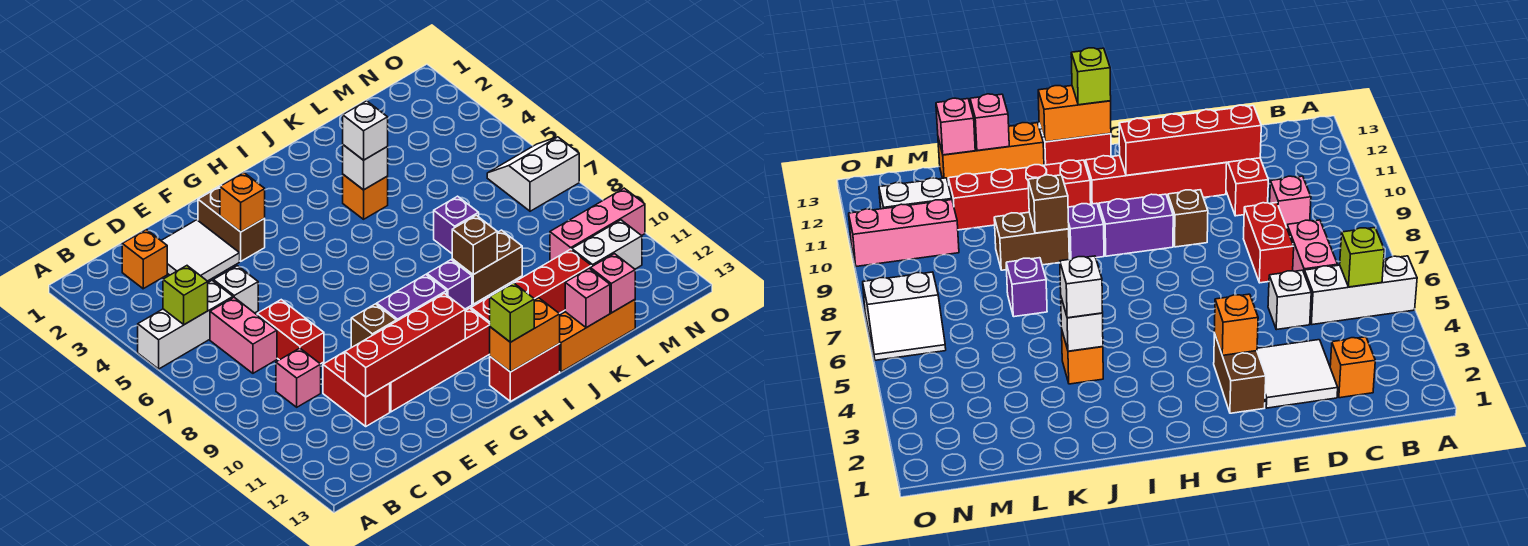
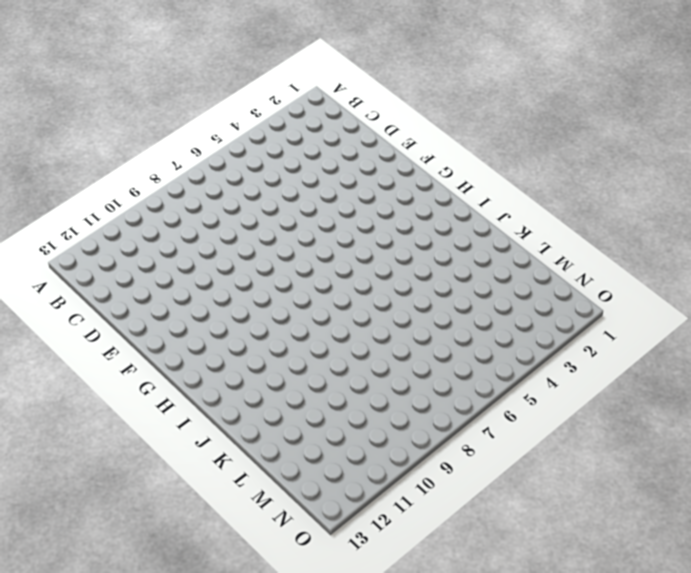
none -> white brick A5:C5 level 1
none -> orange brick C2 level 1
none -> pink brick C6:C7 level 1
none -> pink brick C9 level 1

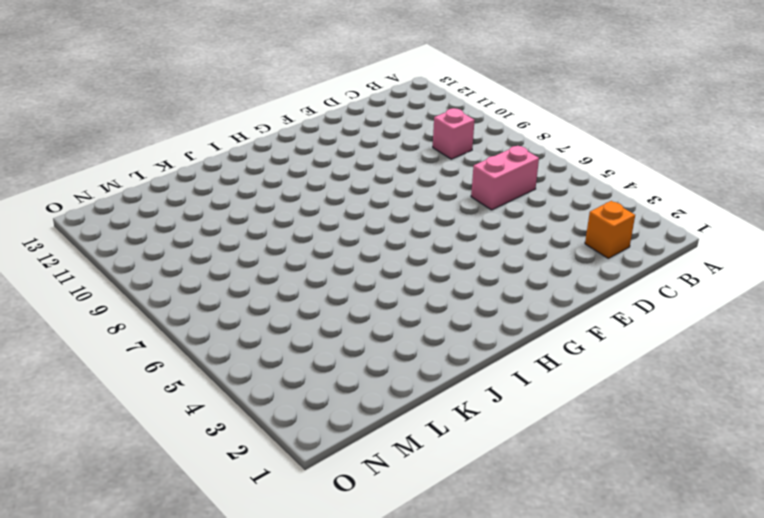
pink brick C6:D6 level 1 -> pink brick C6:C7 level 1
none -> white brick A5:C5 level 1
none -> white tile D2:E3 level 1
none -> white brick D5 level 1
none -> red brick D7:D8 level 1

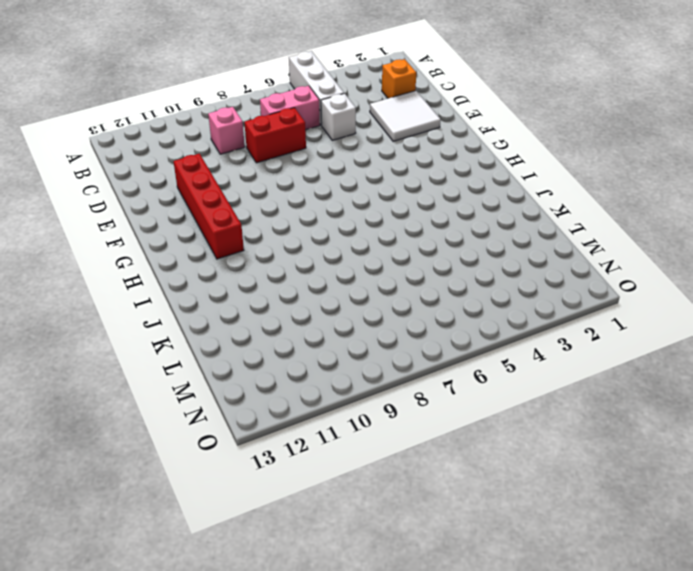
none -> red brick D10:D11 level 1
none -> brown brick F2:F3 level 1
none -> brown brick F9 level 1
none -> purple brick G9:H9 level 1

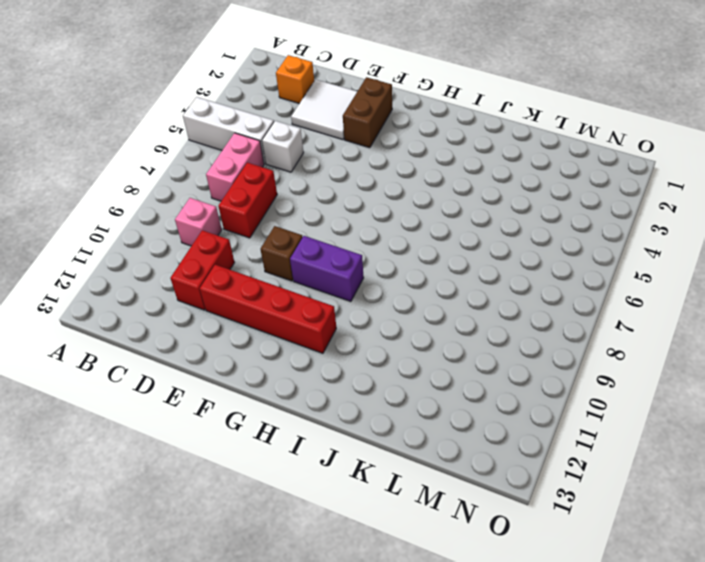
none -> red brick H13:I13 level 1
none -> purple brick I9 level 1
none -> red brick I11:L11 level 1
none -> orange brick J4 level 1

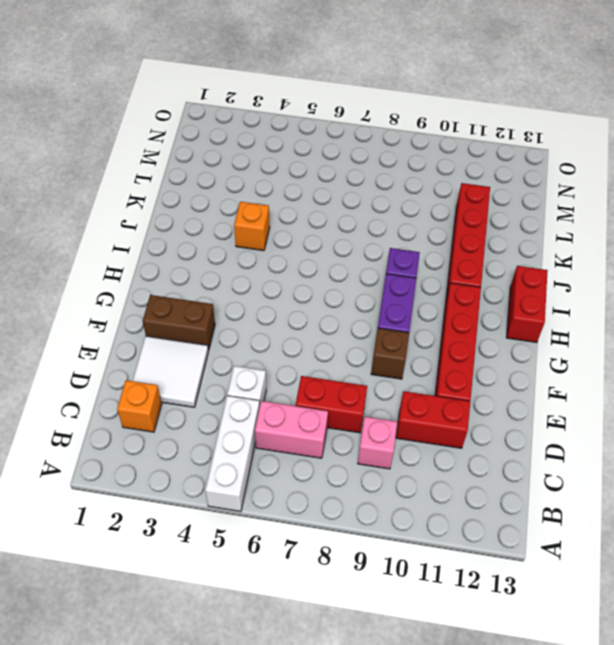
none -> brown brick J9:K9 level 1
none -> orange brick J13:L13 level 1
none -> purple brick K7 level 1
none -> pink brick M10:O10 level 1

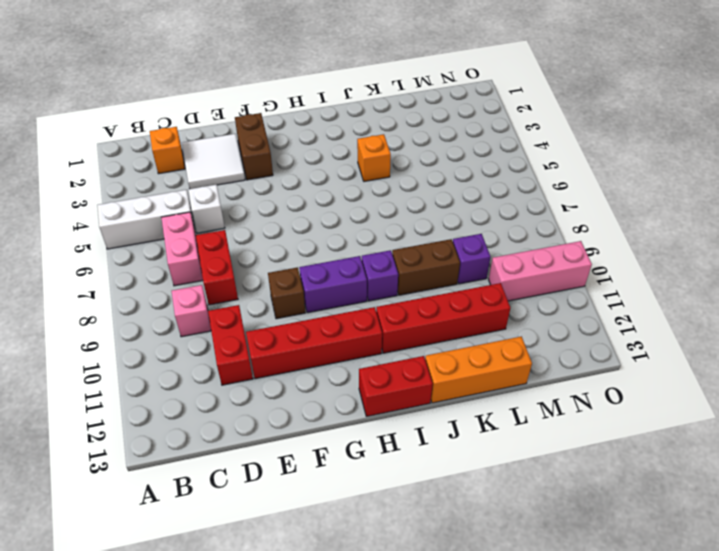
purple brick L9 level 1 -> purple brick K7 level 1
none -> white brick M11:N11 level 1
none -> white slope N6:O7 level 1 top 7
none -> lime brick B5 level 2
none -> red brick D11:G11 level 2

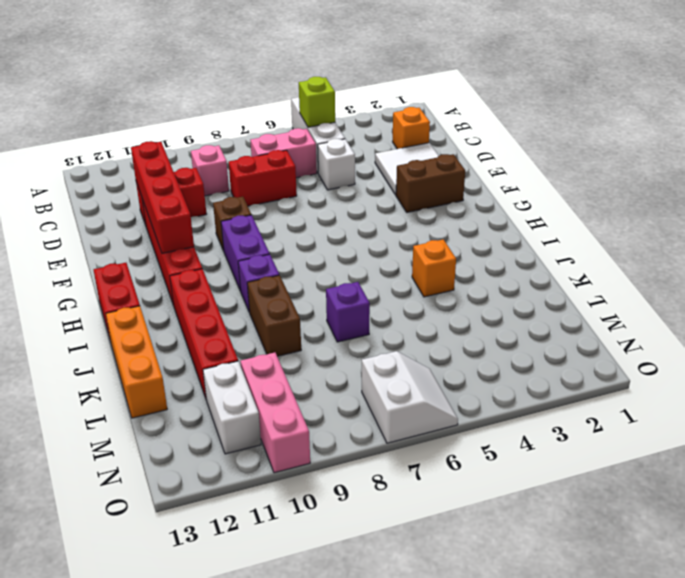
none -> orange brick F3 level 2
none -> orange brick H13:I13 level 2
none -> white brick J4 level 2
none -> brown brick J9 level 2

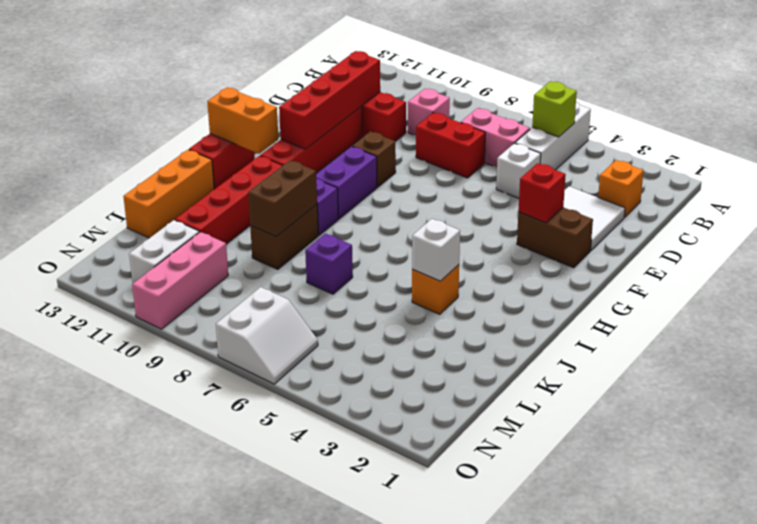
red brick F3 level 2 -> orange brick F3 level 2
orange brick H12:H13 level 2 -> orange brick H13:I13 level 2
brown brick J9:K9 level 2 -> brown brick J9 level 2
none -> pink brick K13 level 2
none -> pink brick L13 level 2
none -> lime brick H13 level 3
none -> white brick J4 level 3

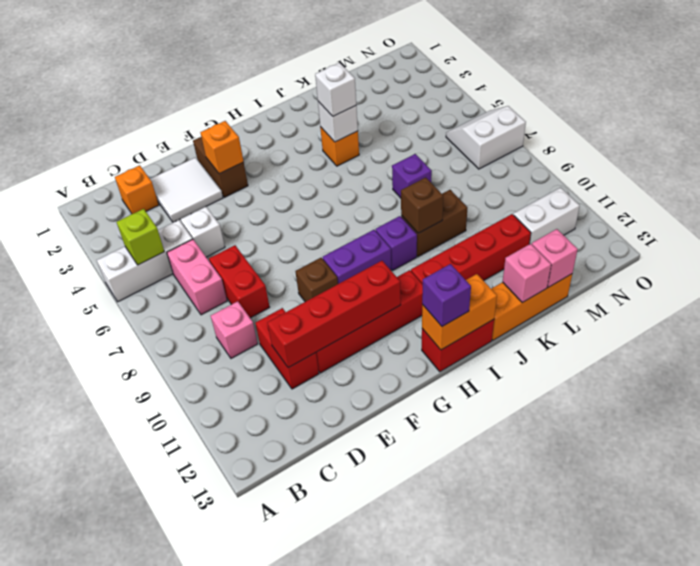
purple brick H13 level 3 -> lime brick H13 level 3
none -> pink brick M10:O10 level 1

